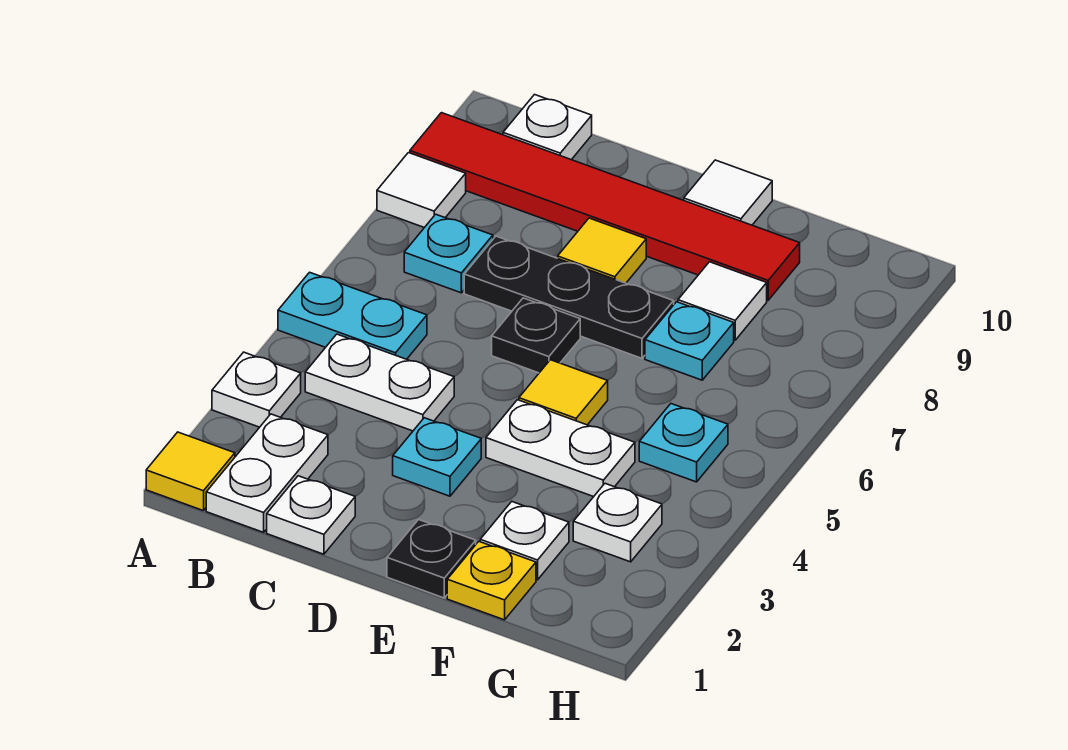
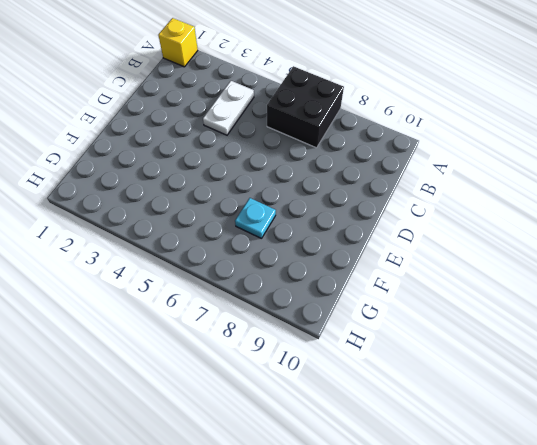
yellow brick A1 level 1 -> yellow tile A1 level 1
black brick A6:B7 level 1 -> cyan plate B7 level 1
none -> white plate A3 level 1
none -> cyan plate A5:B5 level 1
none -> white tile A8 level 1

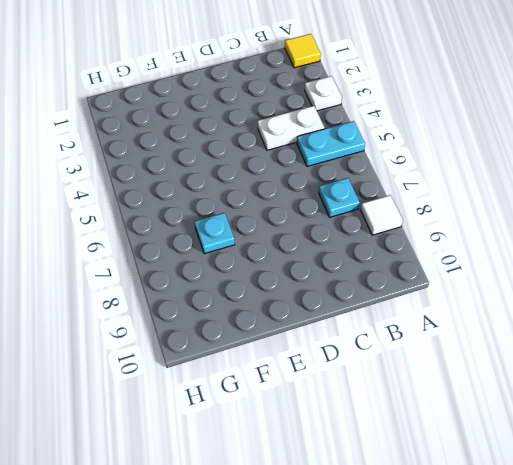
none -> red tile A9:F9 level 1
none -> white plate B1:B2 level 1
none -> white plate B10 level 1

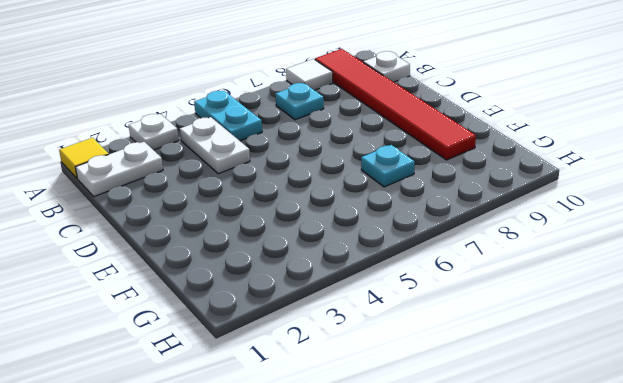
none -> white plate C1 level 1
none -> black plate C7:E7 level 1
none -> cyan plate D3 level 1

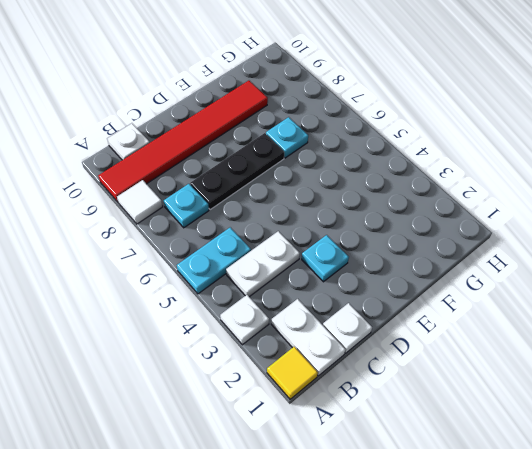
none -> black plate D6 level 1
none -> yellow tile D8 level 1
none -> black plate E1 level 1

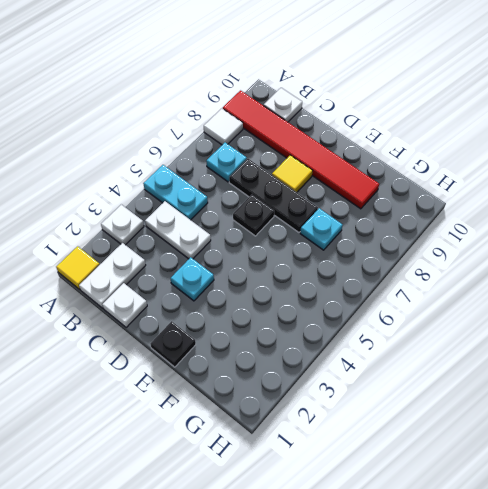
none -> white plate E4:F4 level 1
none -> yellow tile E5 level 1
none -> white tile E10 level 1

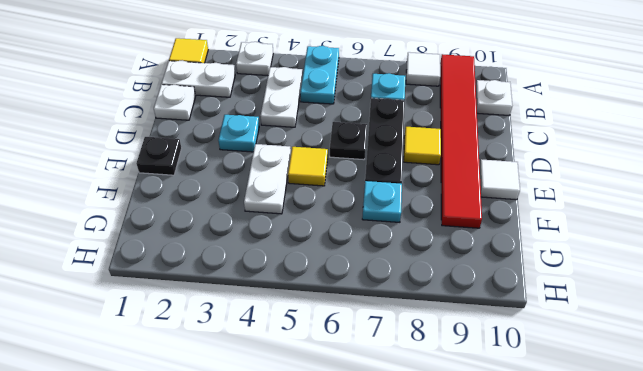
none -> yellow plate F1 level 1
none -> white plate F2 level 1
none -> white tile F8 level 1

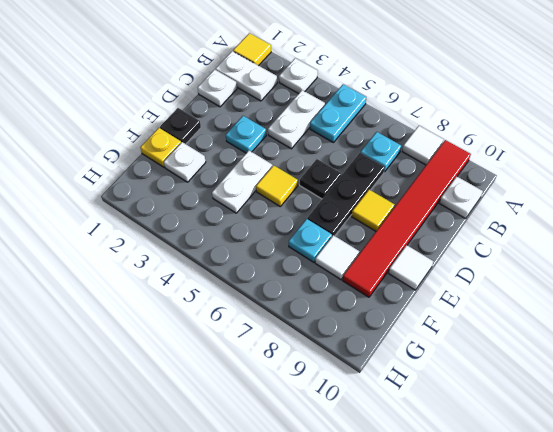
none -> white plate G3 level 1
none -> cyan plate G5 level 1

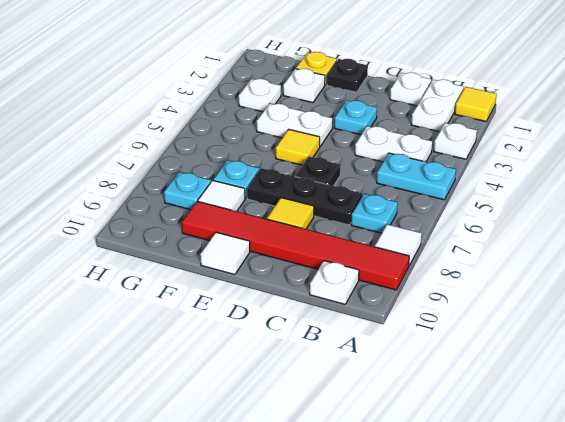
cyan plate G8 level 1 -> cyan plate G5 level 1

